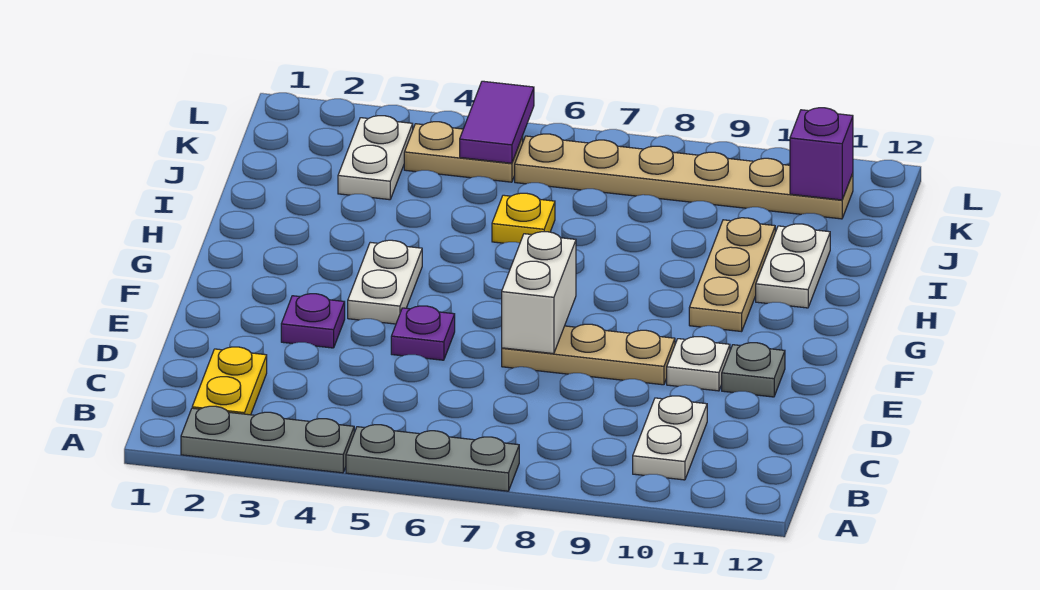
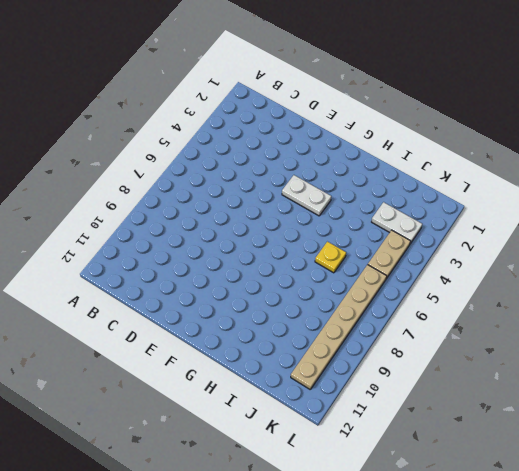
none -> grey plate A2:A4 level 1
none -> grey plate A5:A7 level 1
none -> yellow plate B2:C2 level 1

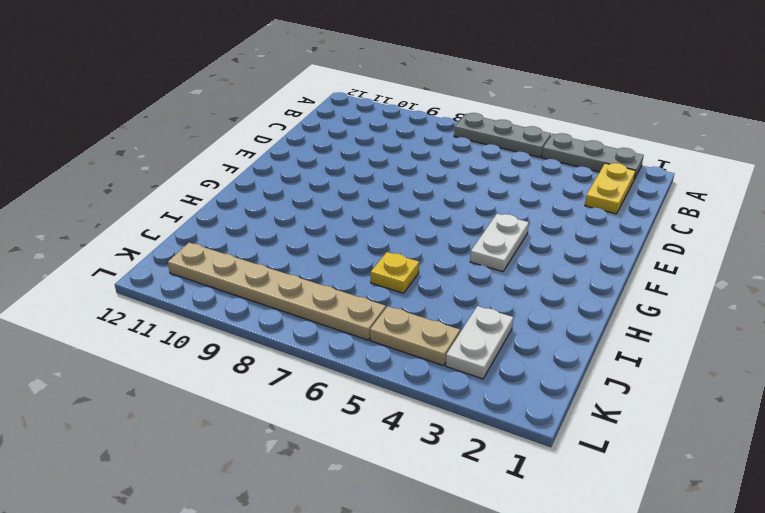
none -> white plate B10:C10 level 1
none -> purple plate E3 level 1
none -> purple plate E5 level 1

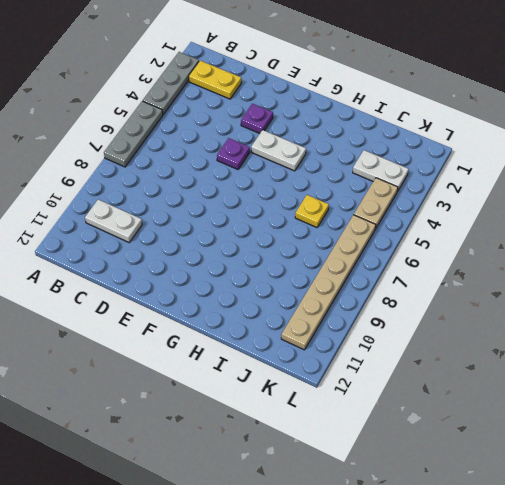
none -> tan plate E7:E9 level 1
none -> white plate E10 level 1
none -> grey plate E11 level 1

